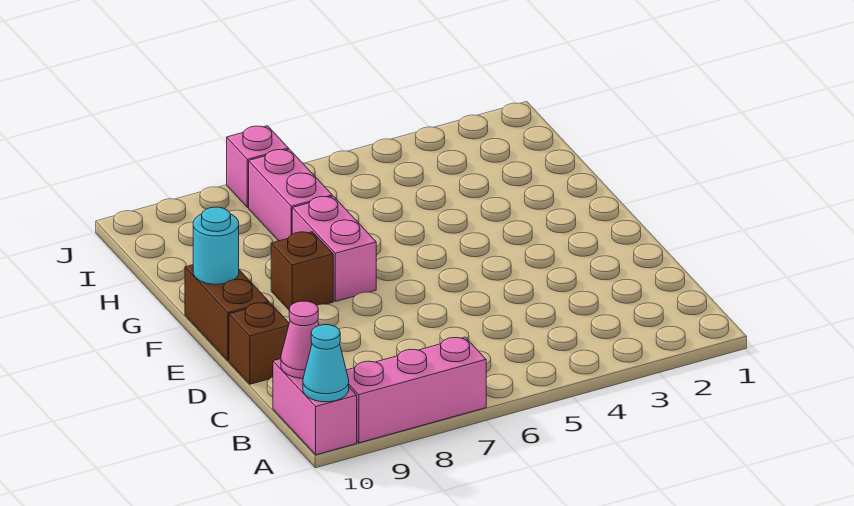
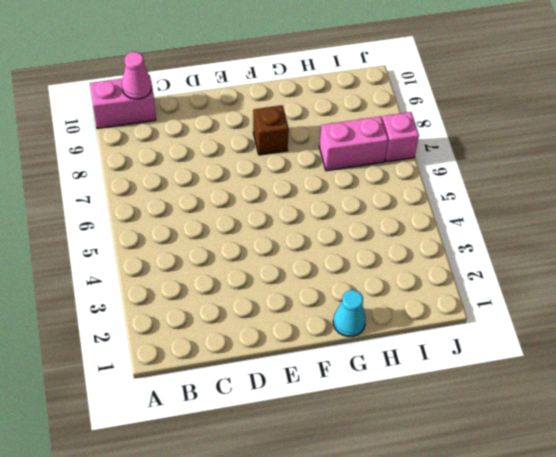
cyan cone G1 level 1 -> cyan cone A10 level 2
none -> pink brick A7:A9 level 1
none -> brown brick D10 level 1

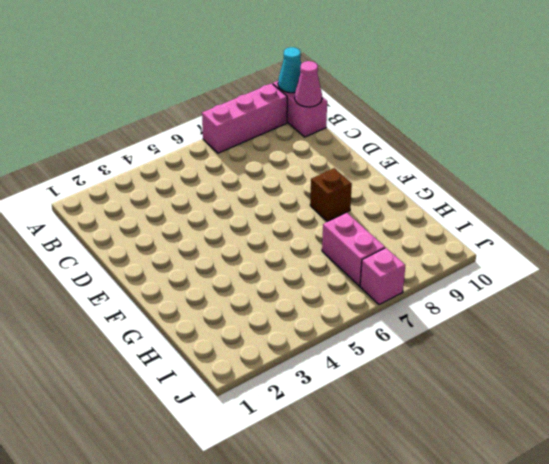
none -> brown brick D10 level 1
none -> brown brick E10:F10 level 1

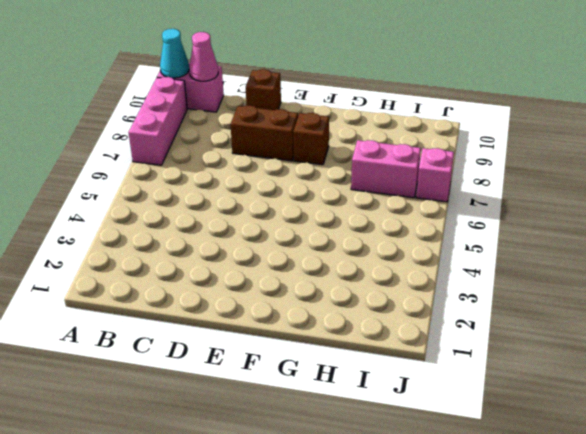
brown brick D8:E8 level 1 -> brown brick E10:F10 level 1
none -> pink brick F7:G7 level 1
none -> cyan round brick F10 level 2

